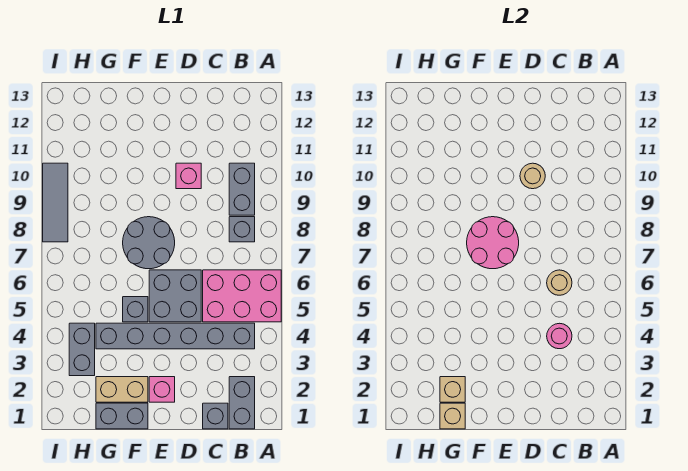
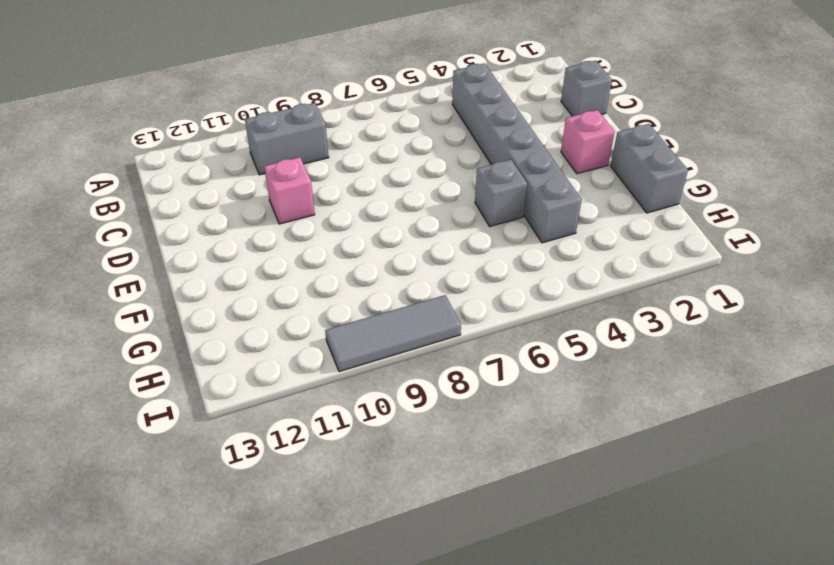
none -> pink brick A5:C6 level 1
none -> grey brick B1:B2 level 1
none -> grey brick B8 level 1

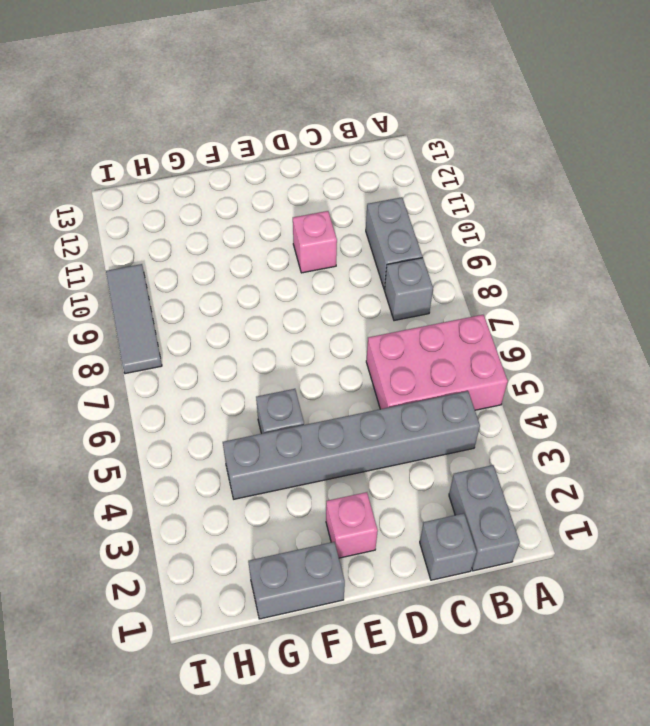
none -> grey brick D5:E6 level 1
none -> grey round brick E7:F8 level 1
none -> tan brick F2:G2 level 1

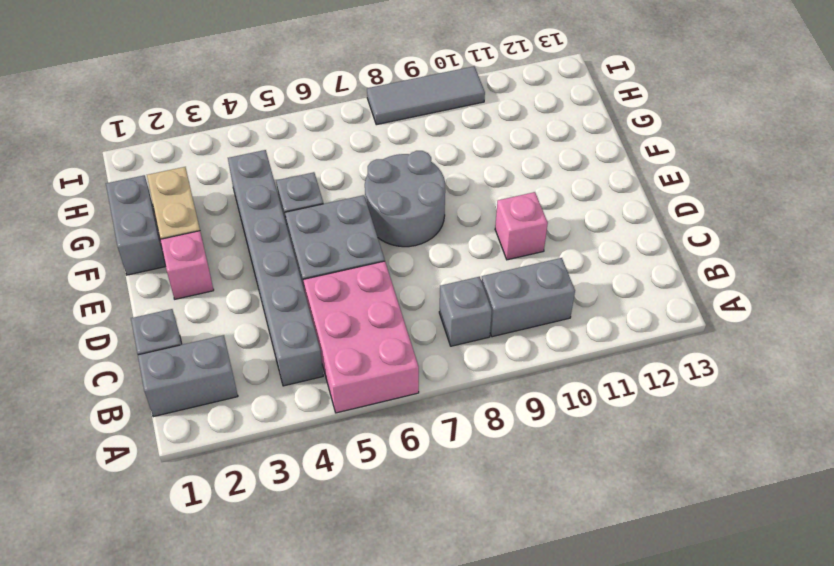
none -> grey brick H3:H4 level 1
none -> pink round brick C4 level 2
none -> tan round brick C6 level 2

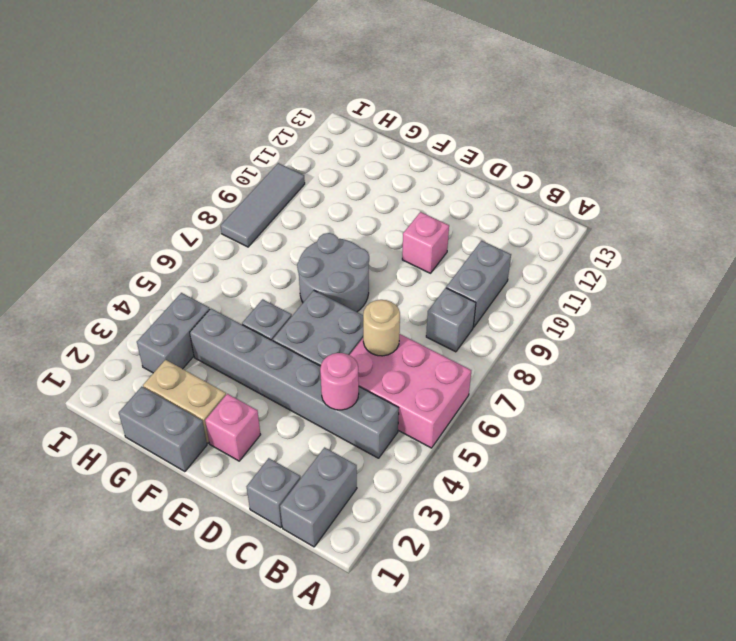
none -> tan round brick D10 level 2
none -> pink round brick E7:F8 level 2
none -> tan brick G1 level 2

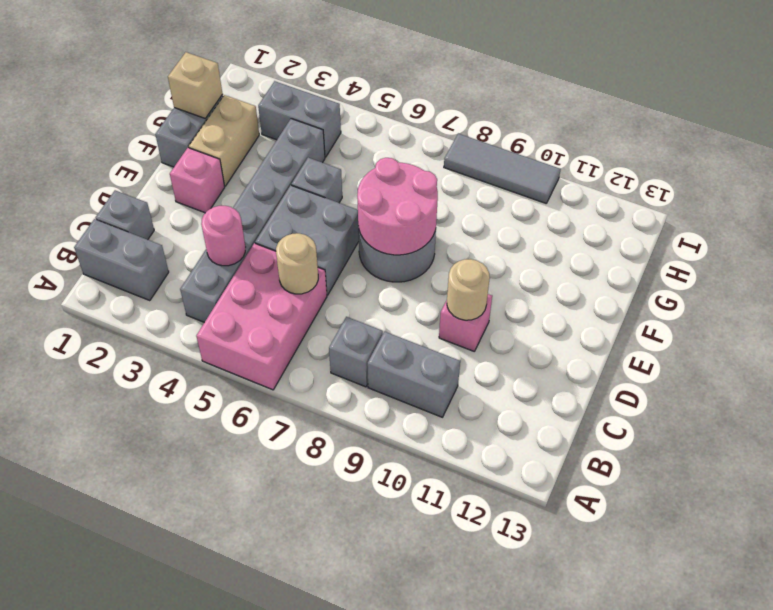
none -> tan brick G2 level 2

